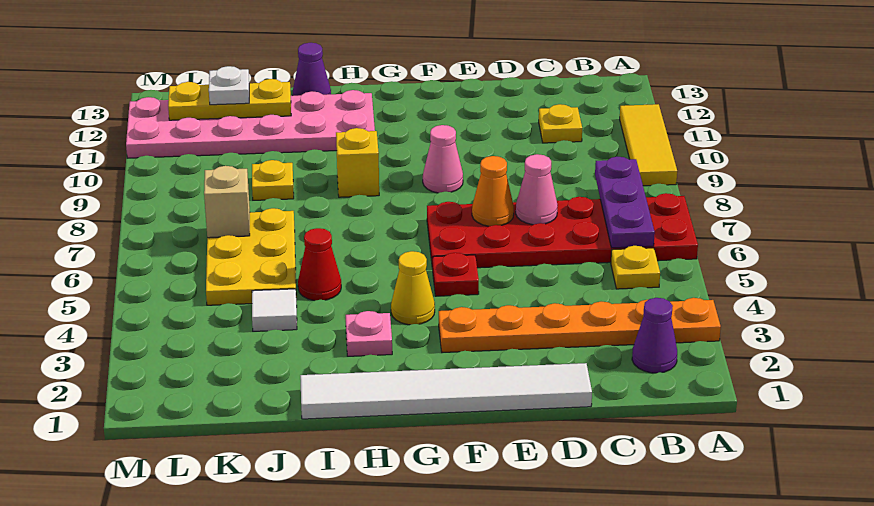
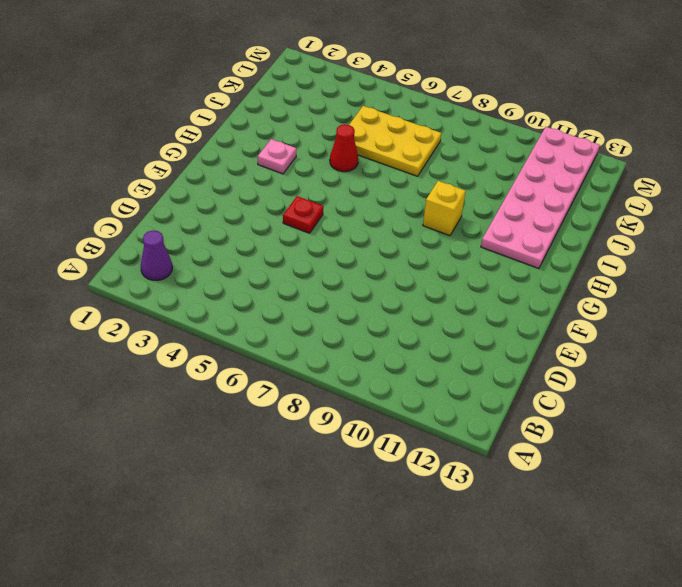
none -> orange plate A3:F3 level 1
none -> red plate A6:F7 level 1
none -> yellow tile A9:A11 level 1

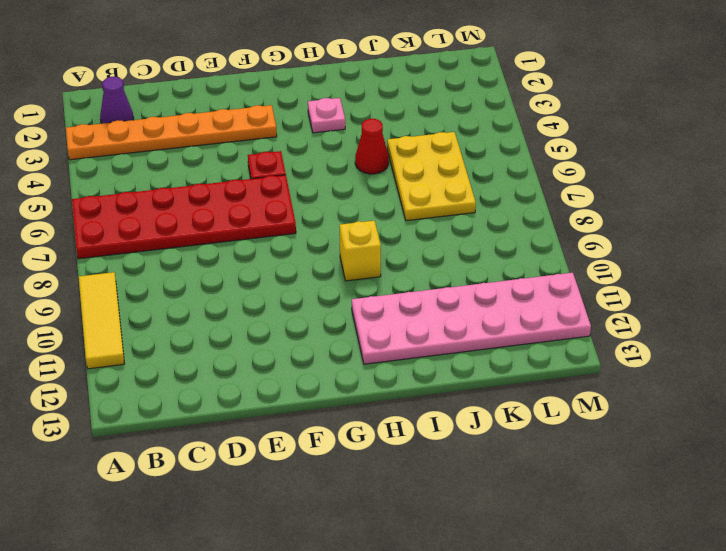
none -> yellow plate B5 level 1
none -> yellow plate C11 level 1
none -> white tile D1:I1 level 1

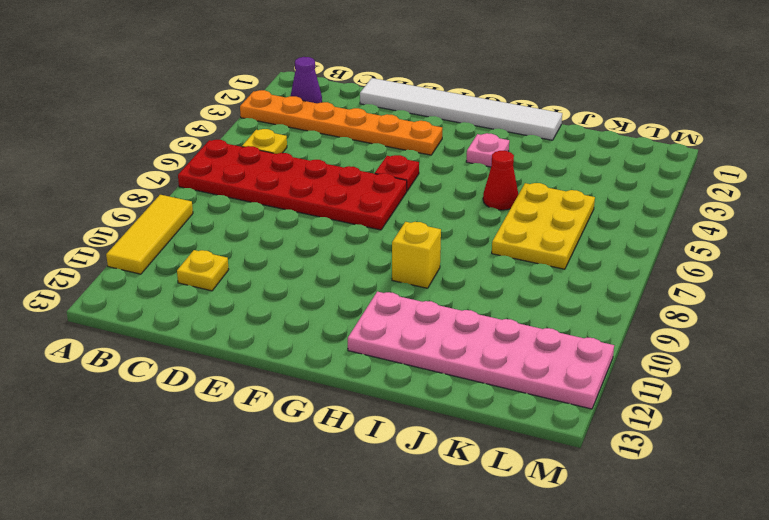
none -> pink cone F9 level 1
none -> yellow cone G4 level 1
none -> purple cone I13 level 1

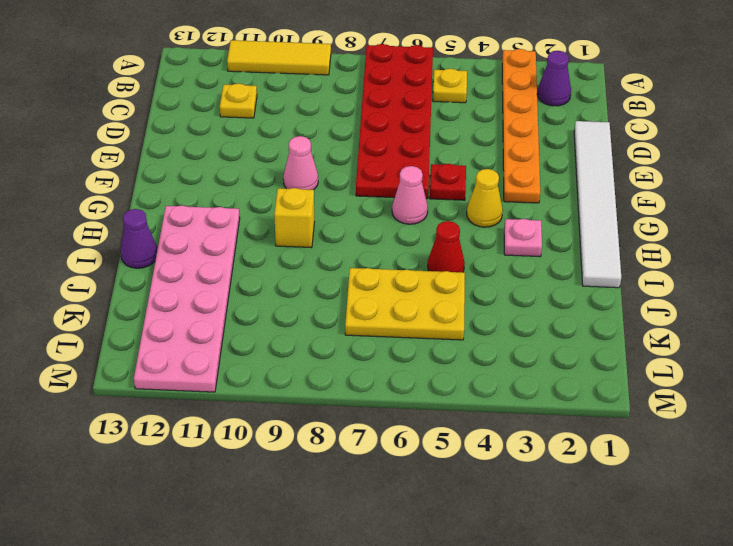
pink cone G6 level 1 -> pink cone D7 level 2
none -> white tile J4 level 1
none -> yellow plate J9 level 1
none -> purple plate B6:B8 level 2

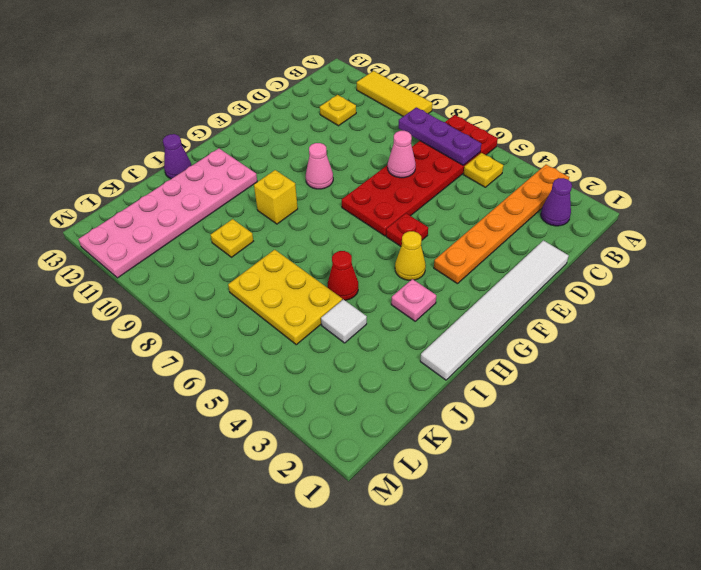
none -> orange cone E7 level 2
none -> yellow plate J12:L12 level 2
none -> tan brick K7 level 2

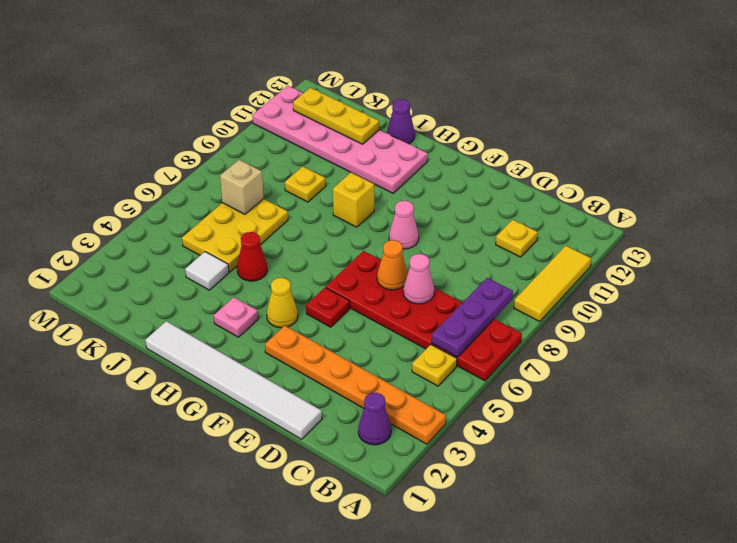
none -> white plate K12 level 3

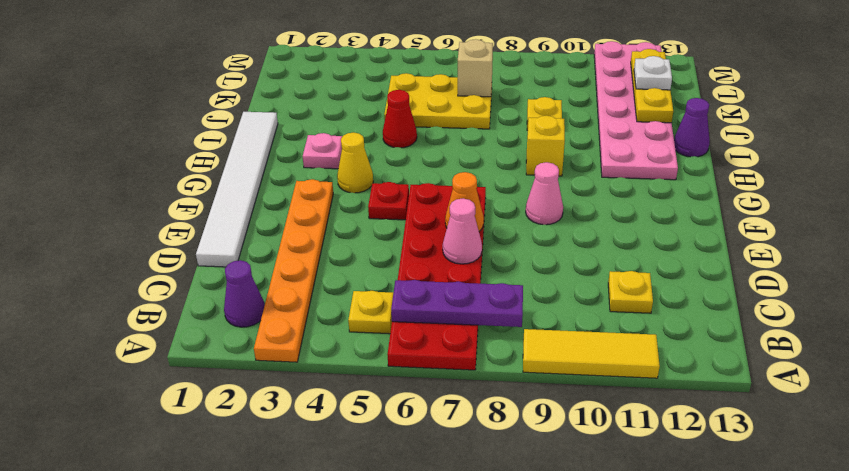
none -> white tile J4 level 1

